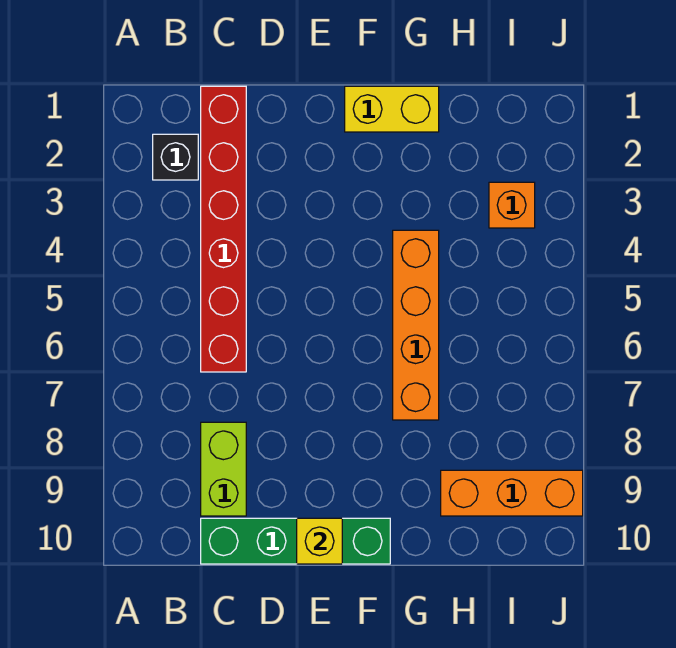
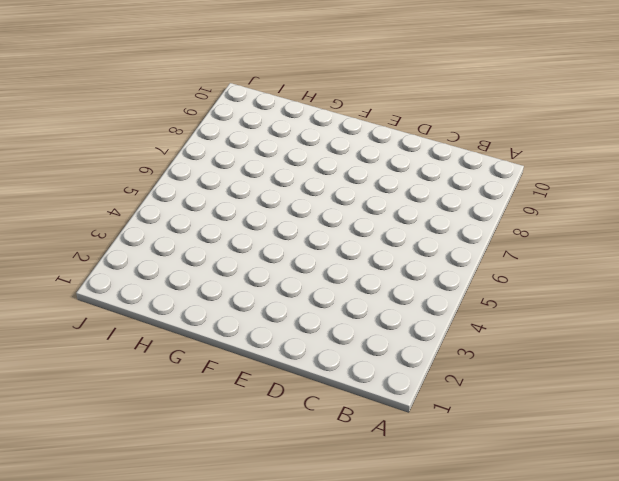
none -> black brick B2 level 1
none -> red brick C1:C6 level 1

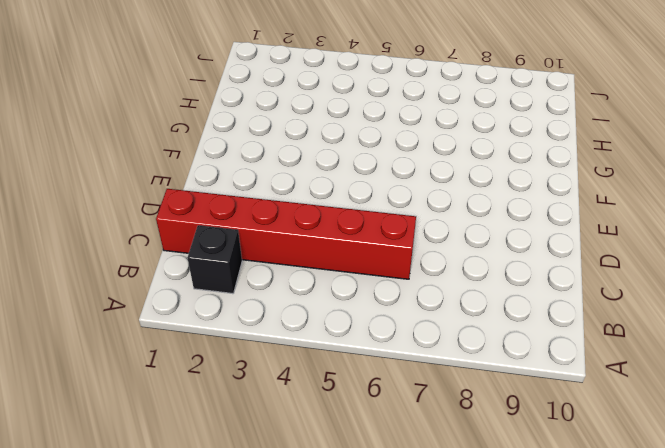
none -> lime brick C8:C9 level 1
none -> green brick C10:F10 level 1

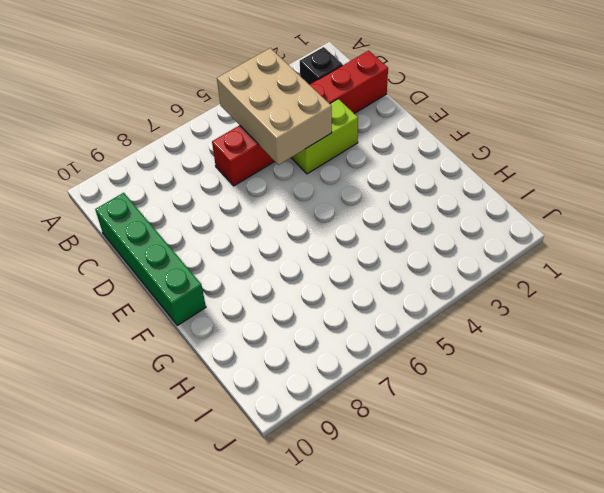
tan brick B4:D5 level 2 -> none
lime brick D3:D4 level 1 -> lime brick C8:C9 level 1
none -> yellow brick F1:G1 level 1
none -> orange brick G4:G7 level 1

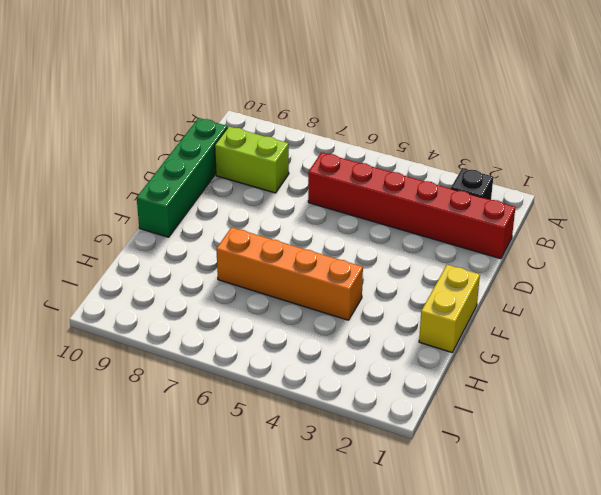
none -> orange brick H9:J9 level 1
none -> orange brick I3 level 1

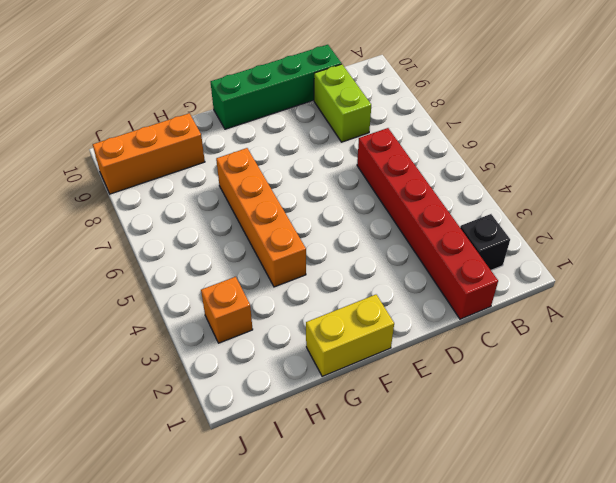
none -> yellow brick E10 level 2

